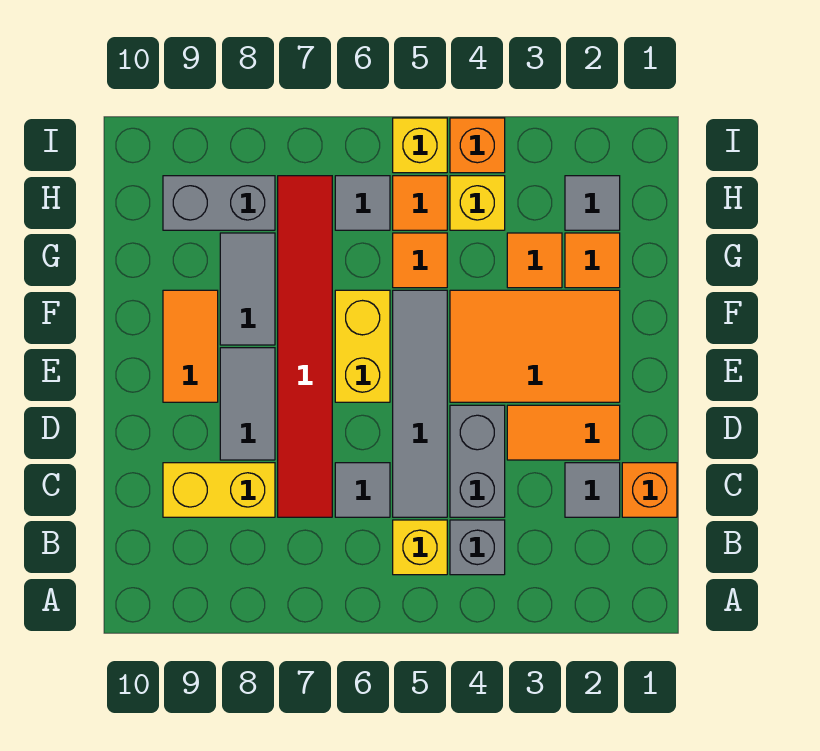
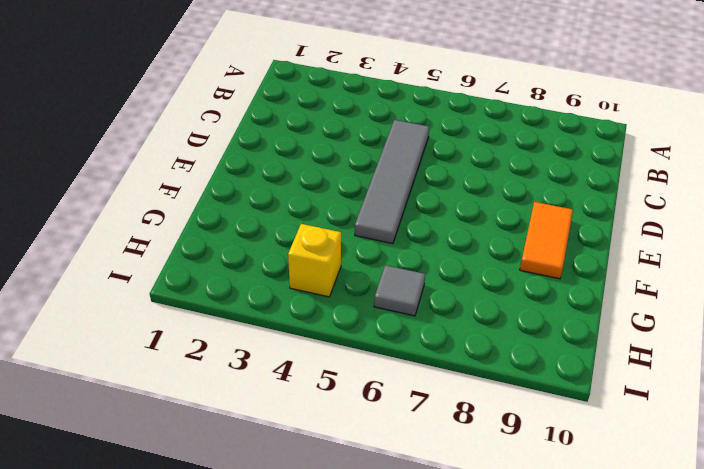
none -> grey brick B4 level 1
none -> yellow brick B5 level 1
none -> orange brick C1 level 1

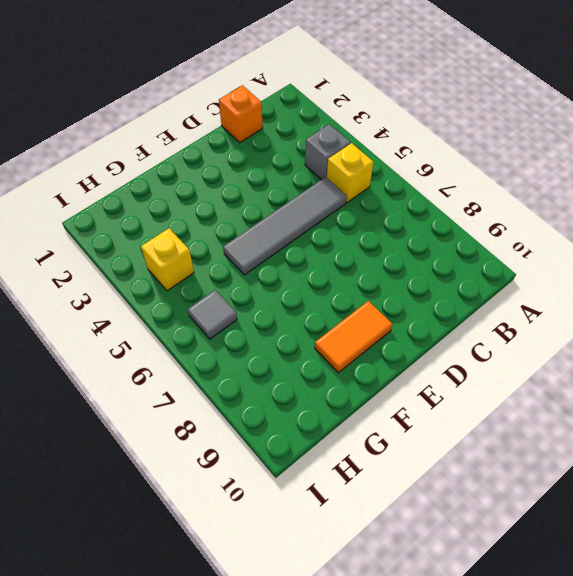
none -> grey tile C2 level 1
none -> grey brick C4:D4 level 1
none -> grey tile C6 level 1

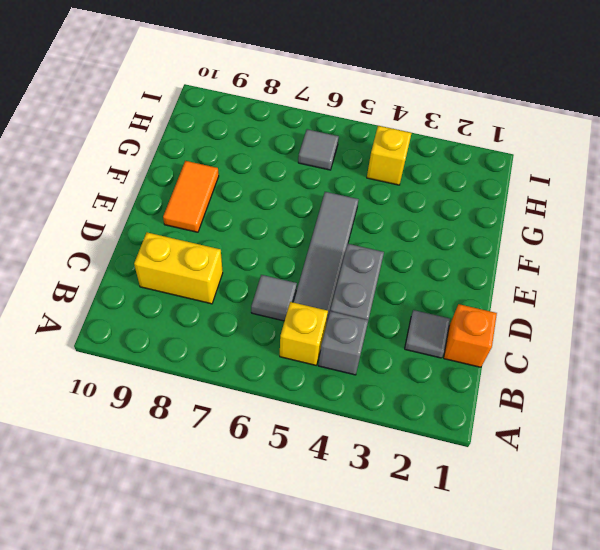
none -> red tile C7:H7 level 1
none -> orange tile D2:D3 level 1
none -> grey tile D8:E8 level 1

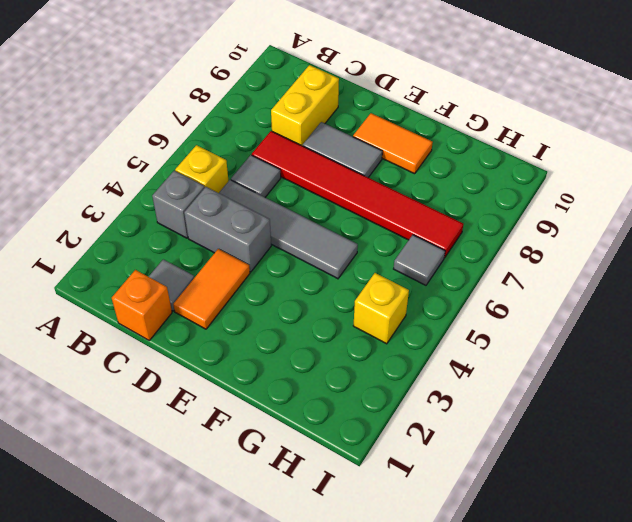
none -> orange tile E2:F4 level 1
none -> yellow brick E6:F6 level 1
none -> grey tile F8:G8 level 1

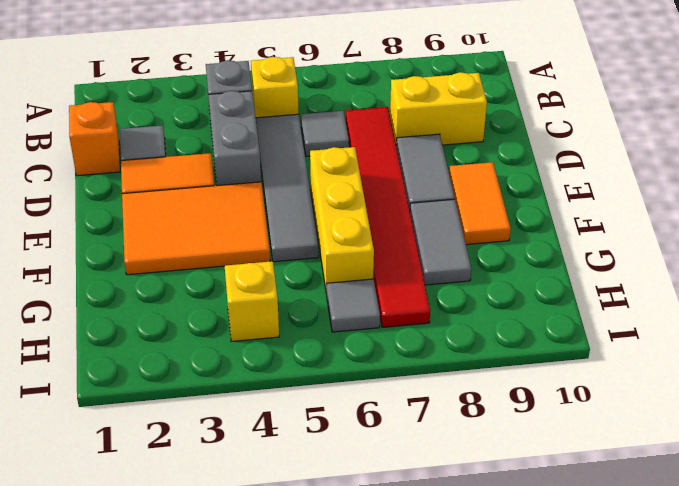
yellow brick E6:G6 level 1 -> yellow brick E6:F6 level 1
none -> orange tile G2 level 1
none -> orange tile G3 level 1
none -> orange tile G5 level 1

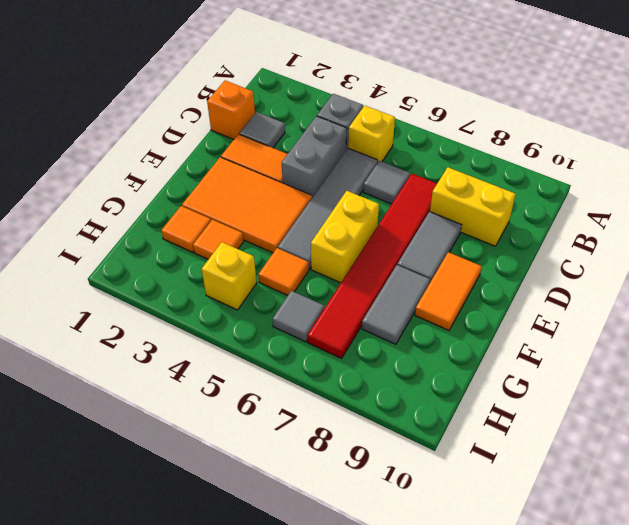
none -> grey tile H2 level 1
none -> orange tile H5 level 1
none -> grey brick H8:H9 level 1

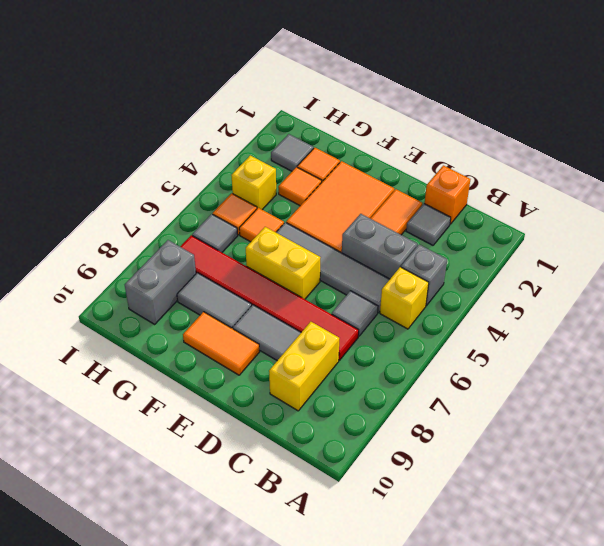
none -> orange brick I4 level 1
none -> yellow brick I5 level 1

